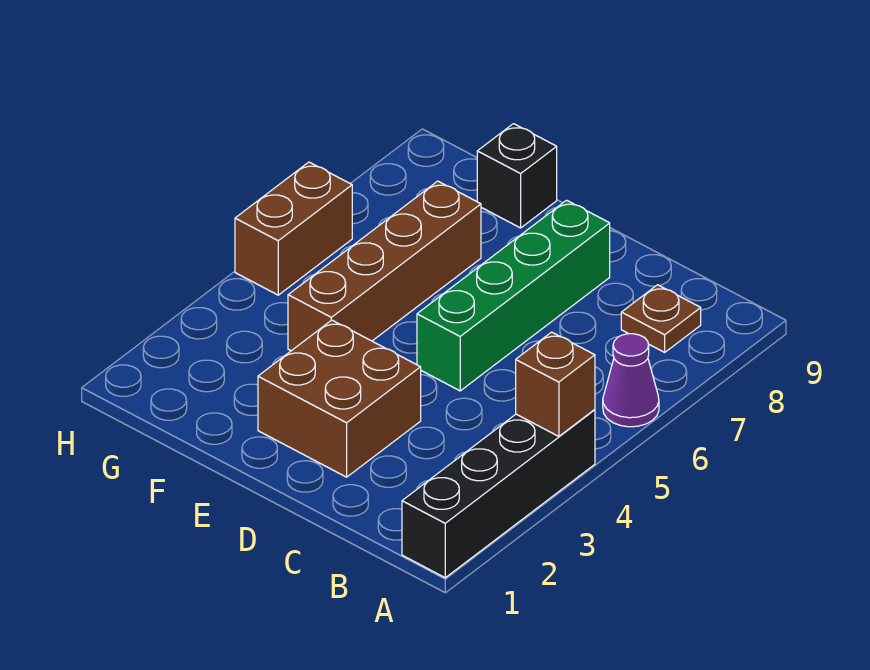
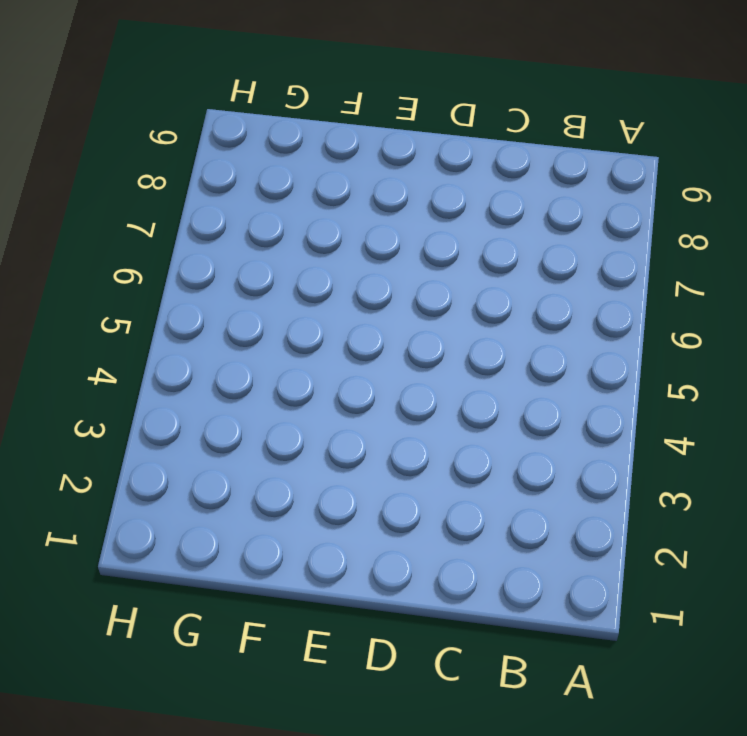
none -> black brick A1:A4 level 1
none -> purple cone A6 level 1

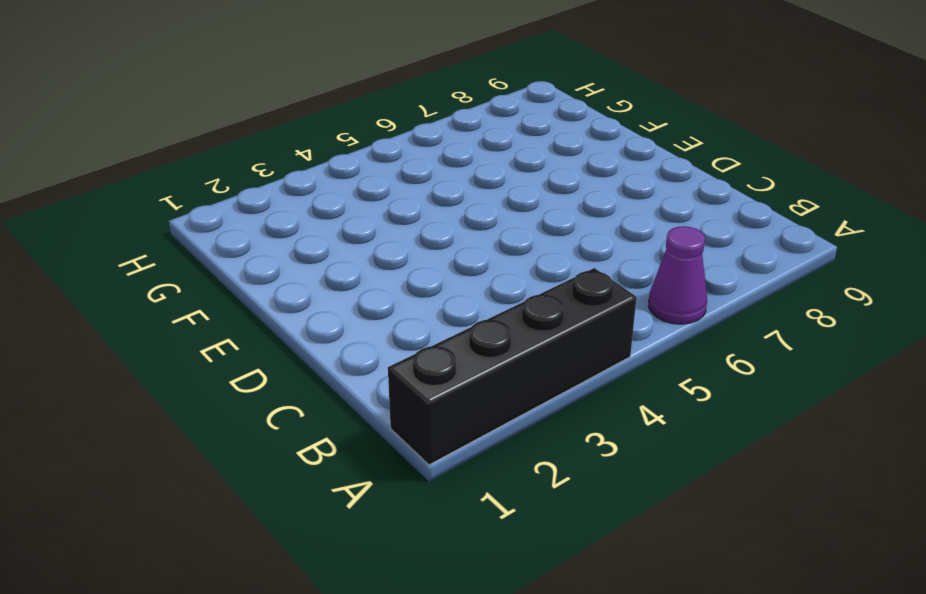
none -> brown plate B8 level 1
none -> brown brick D2:E3 level 1

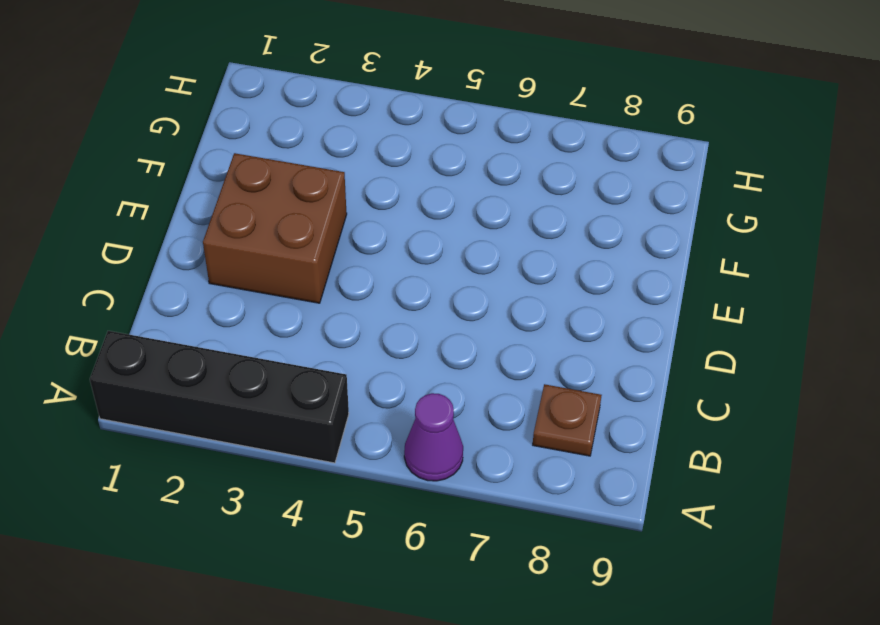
none -> green brick D5:D8 level 1
none -> brown brick F4:F7 level 1

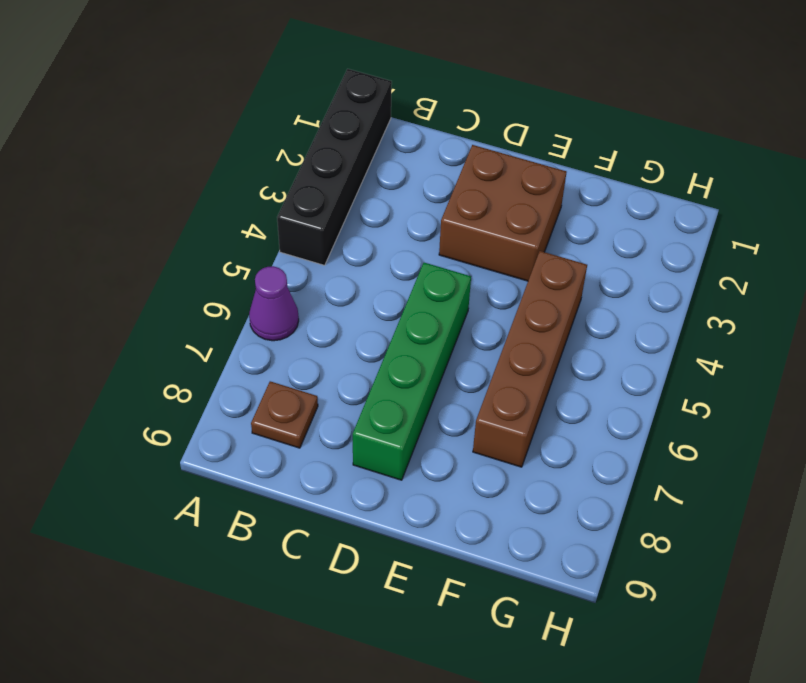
none -> black brick F9 level 1
none -> brown brick H5:H6 level 1

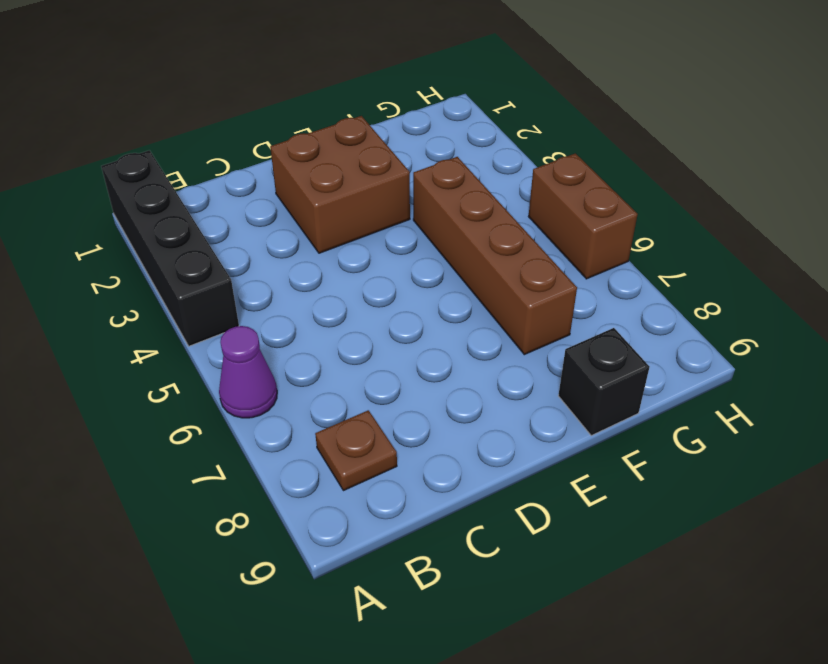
none -> green brick D5:D8 level 1
none -> brown brick A4 level 2

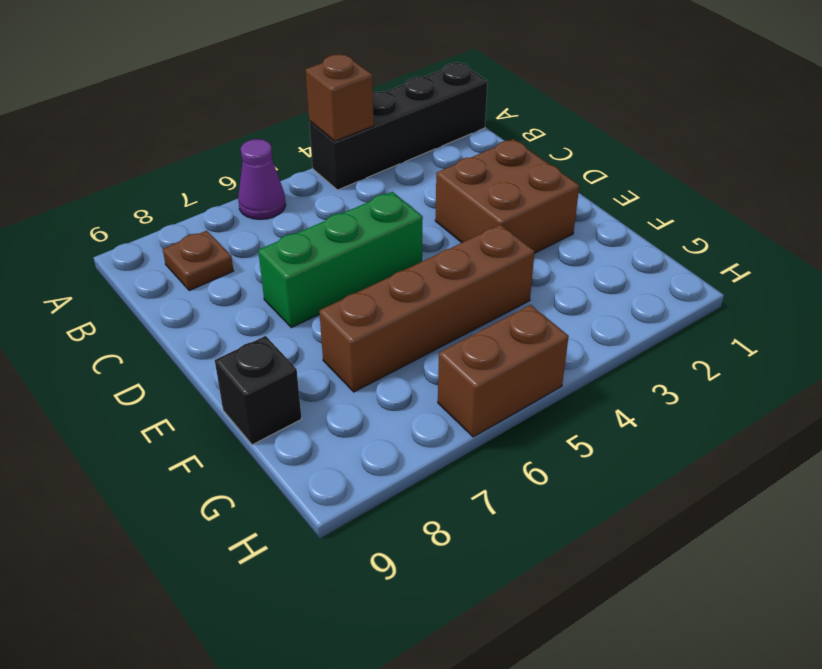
green brick D5:D7 level 1 -> green brick D5:D8 level 1

